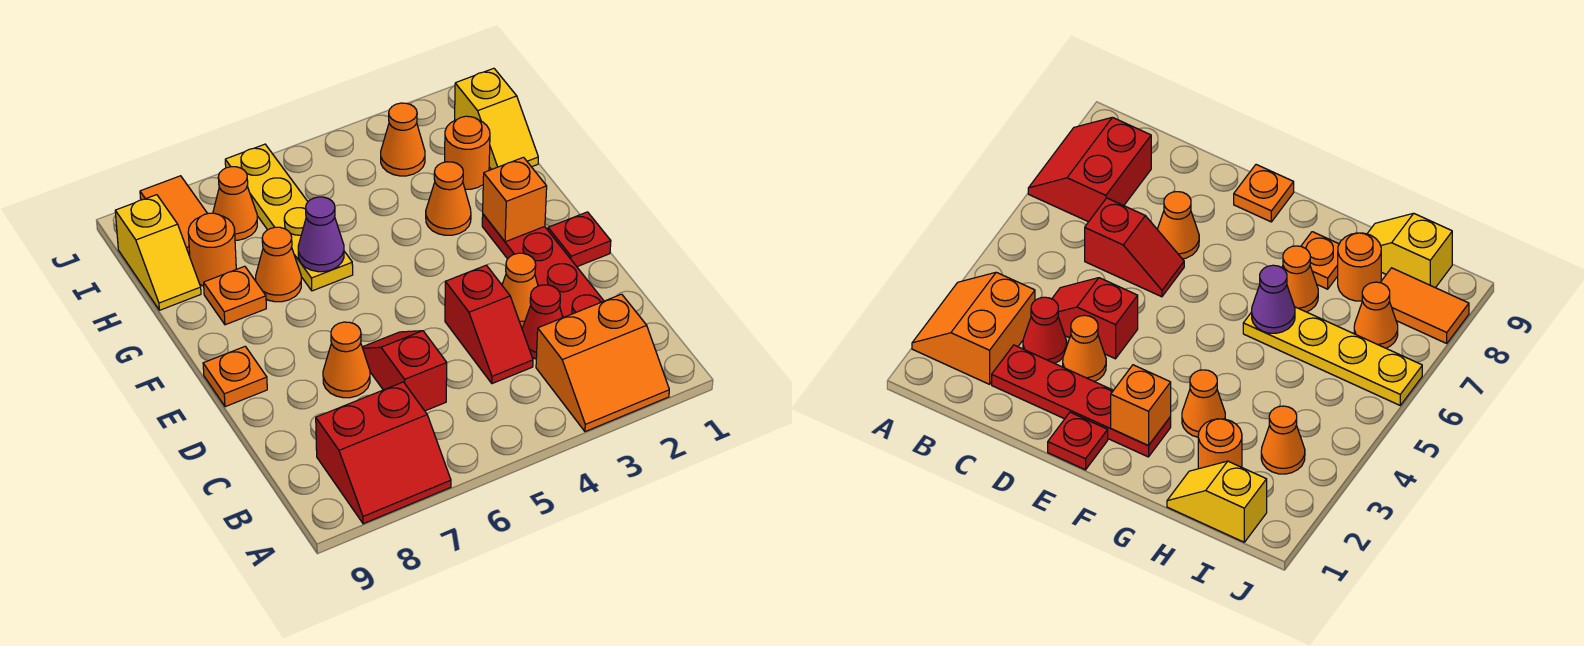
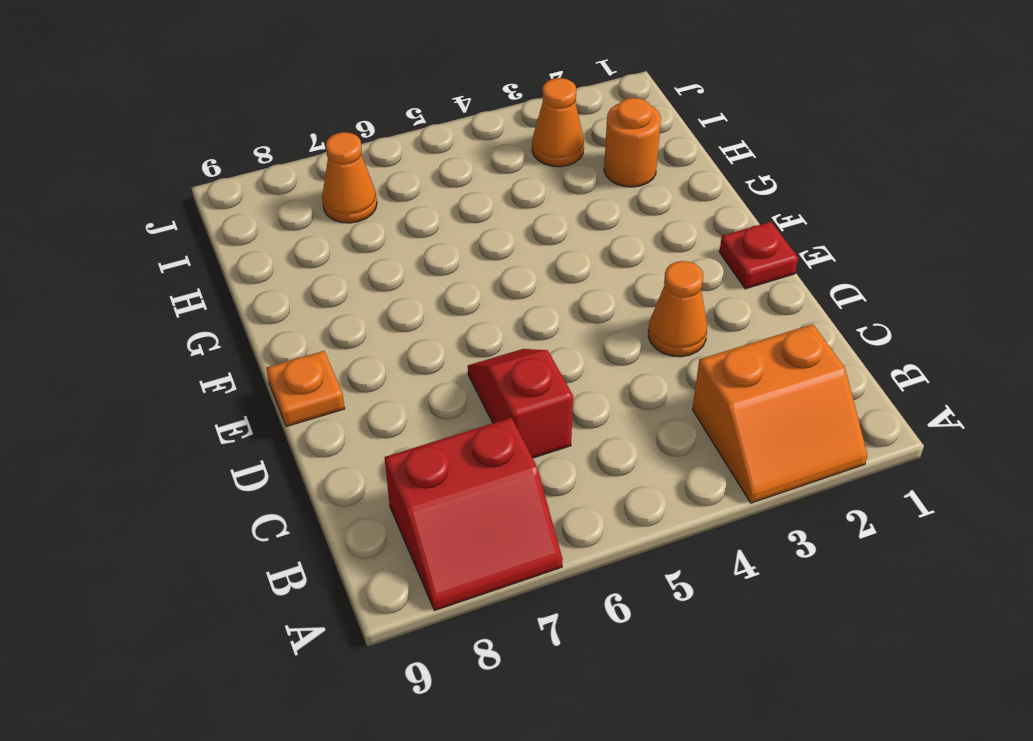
none -> red plate C2:F2 level 1
none -> red cone C3 level 1
none -> red slope C4:D4 level 1 top D

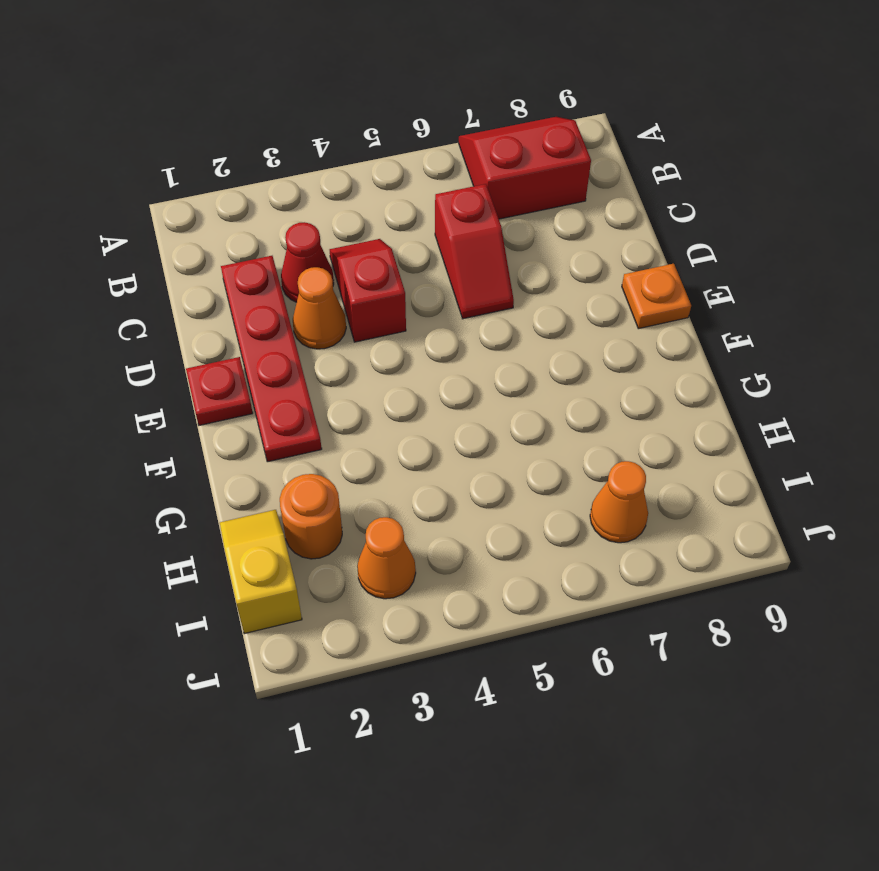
none -> orange slope A2:B3 level 1 top B
none -> orange cone D7 level 1
none -> orange cone G3 level 1

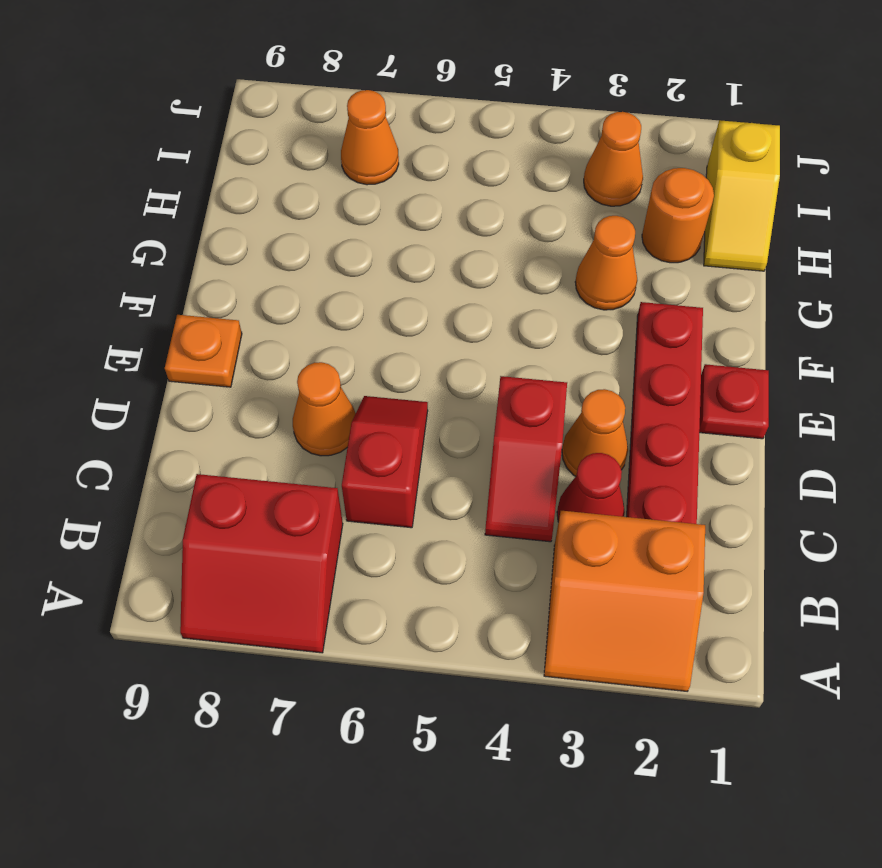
none -> yellow plate G6:J6 level 1
none -> orange cone G7 level 1
none -> orange plate G8 level 1

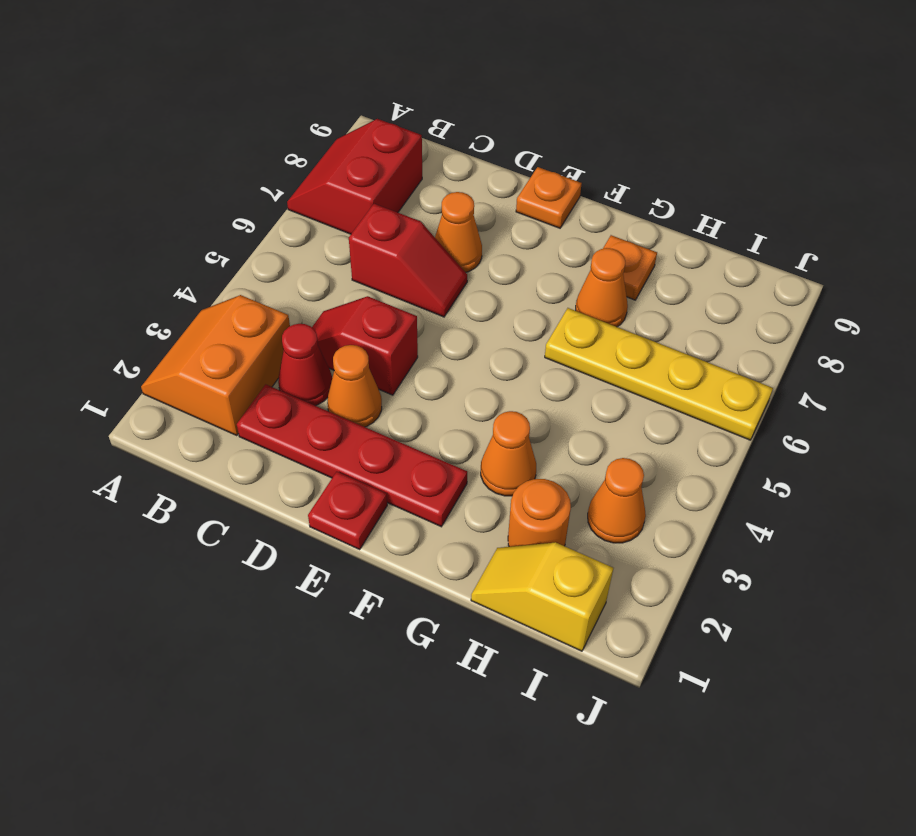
none -> orange round brick H8 level 1
none -> yellow slope H9:I9 level 1 top I
none -> orange cone I7 level 1

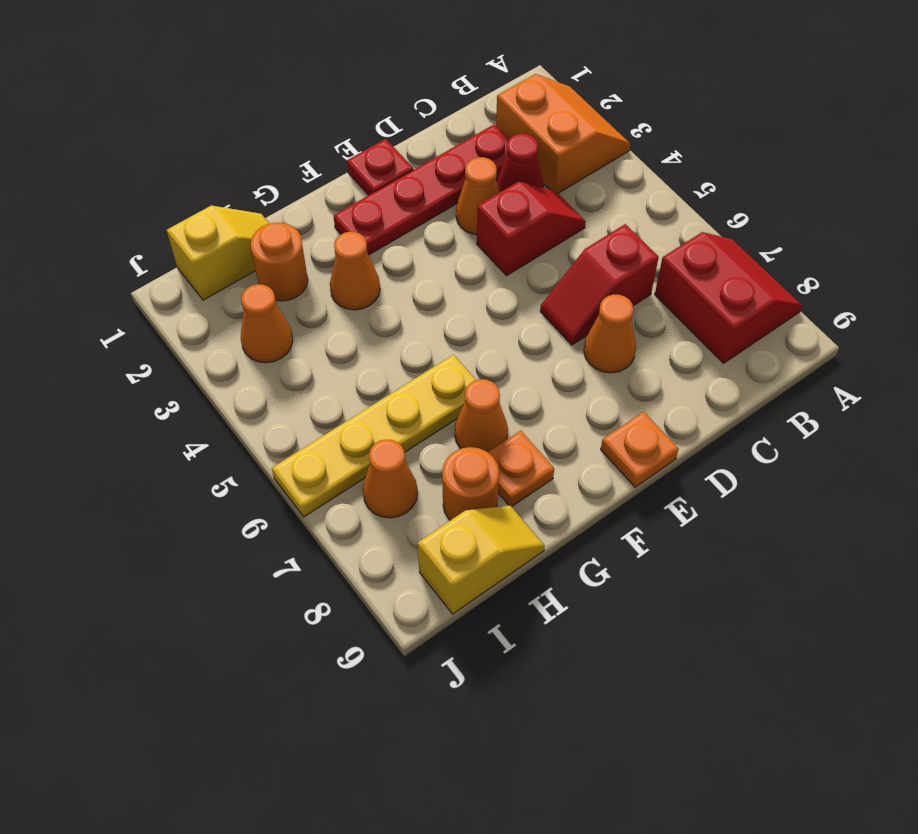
none -> orange tile I8:J8 level 1
none -> orange brick F2 level 2
none -> purple cone G6 level 2

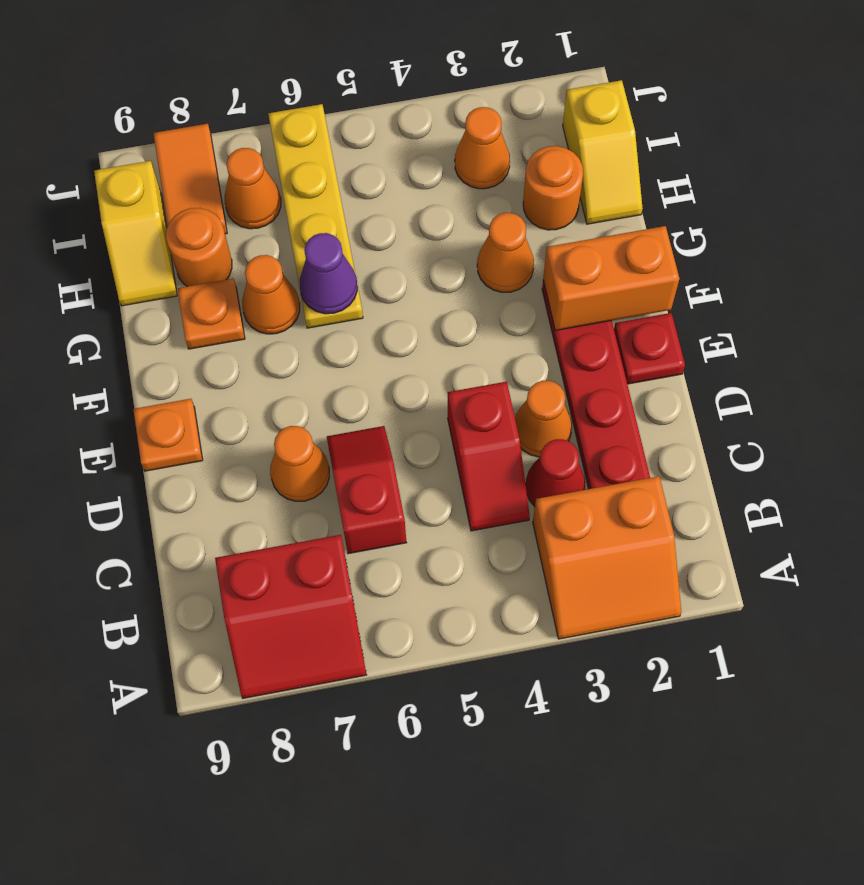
orange brick F1:F2 level 2 -> orange brick F2 level 2

